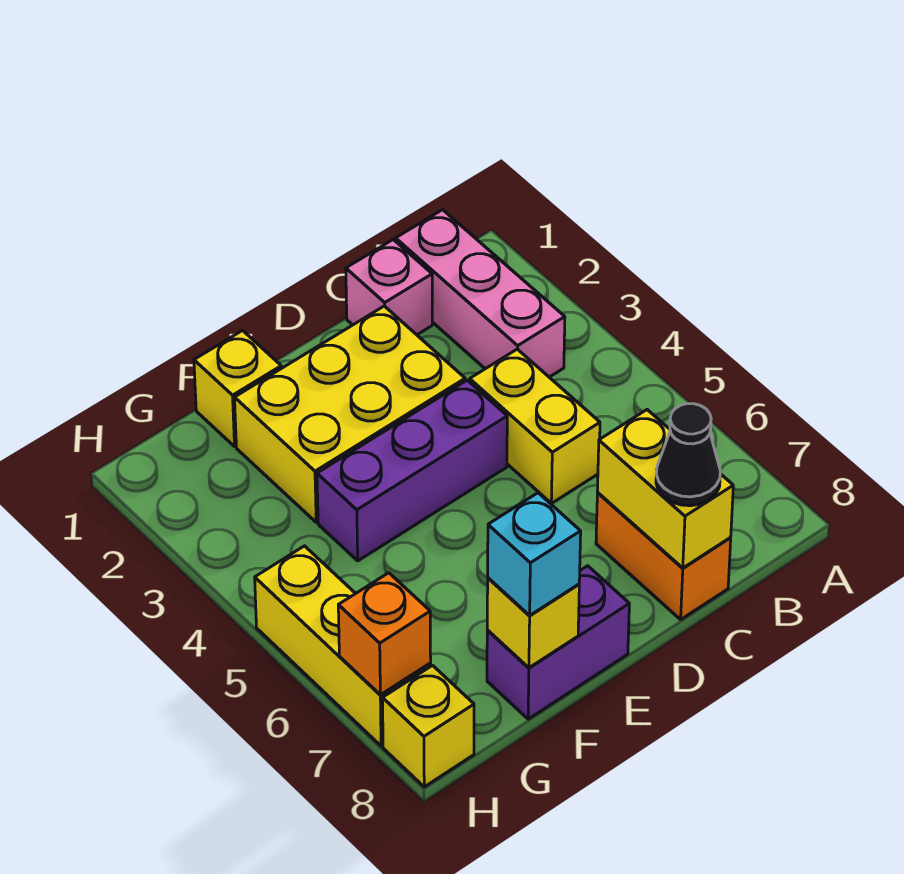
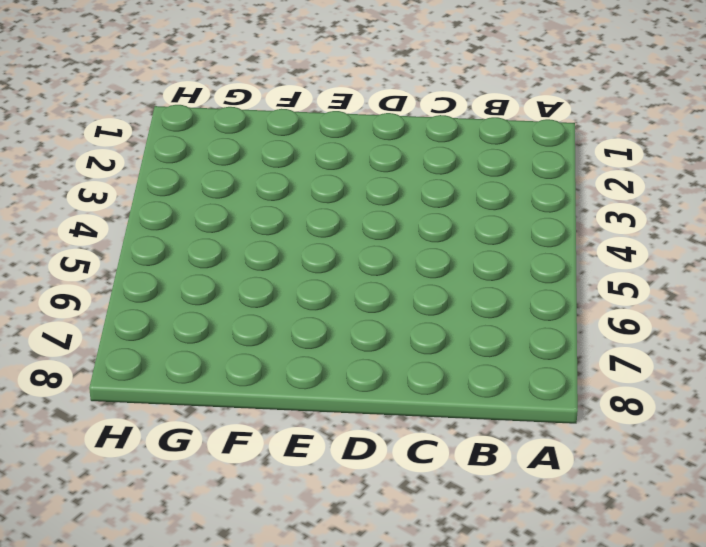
none -> pink brick B1:B3 level 1
none -> pink brick C1 level 1
none -> yellow brick C4:C5 level 1

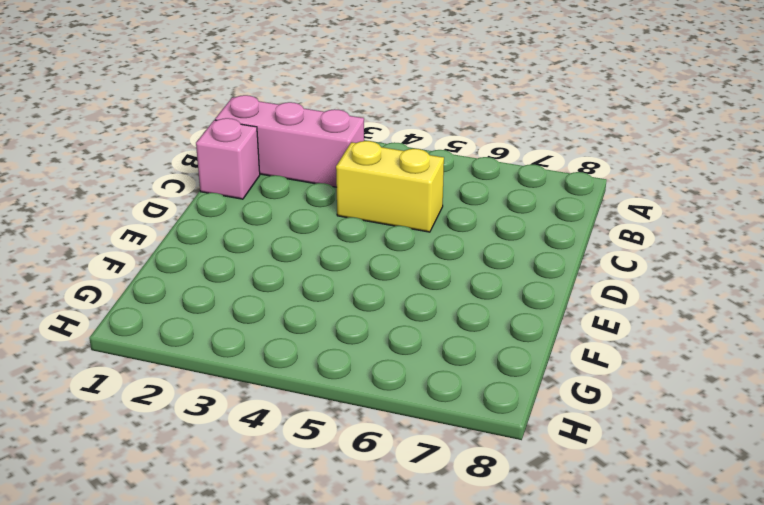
none -> orange brick C7:C8 level 1
none -> yellow brick D2:F3 level 1
none -> purple brick D4:F4 level 1

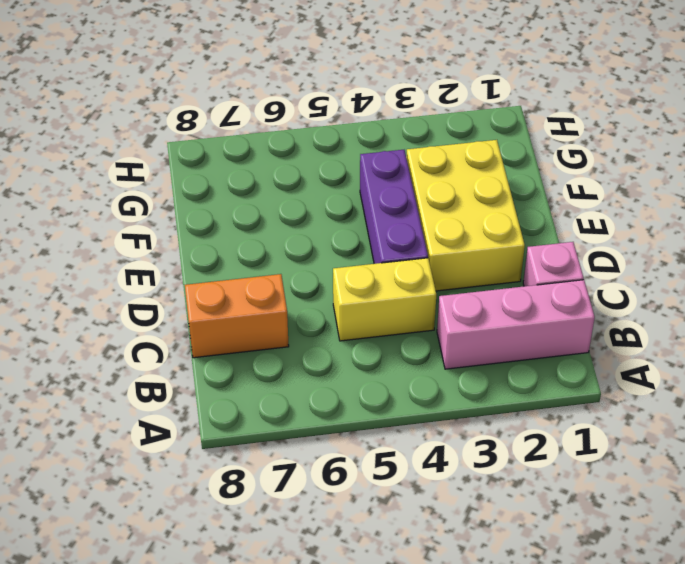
none -> purple brick E8:F8 level 1
none -> yellow brick F1 level 1
none -> yellow brick H5:H7 level 1

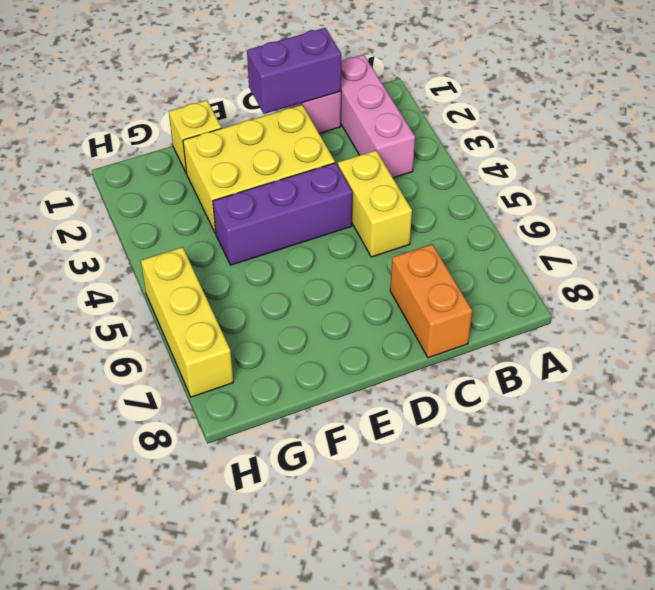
purple brick C1:D1 level 2 -> purple brick E8:F8 level 1
none -> yellow brick H8 level 1
none -> yellow brick C7:C8 level 2
none -> yellow brick F8 level 2

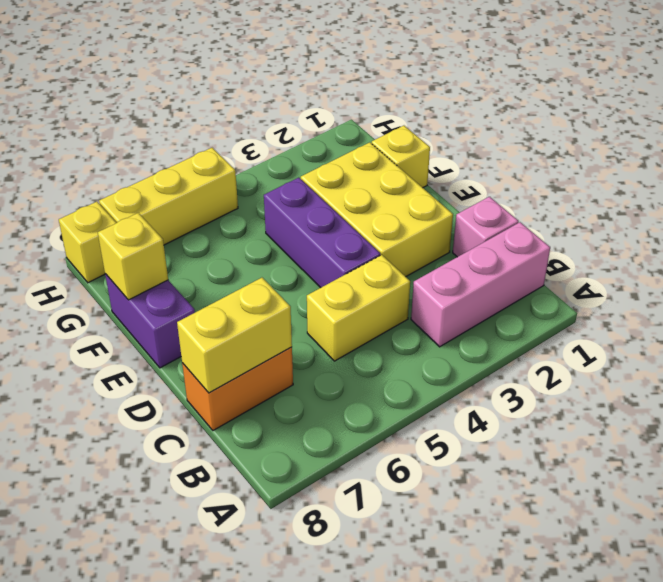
none -> orange brick H7 level 2
none -> black cone C8 level 3
none -> cyan brick F8 level 3

